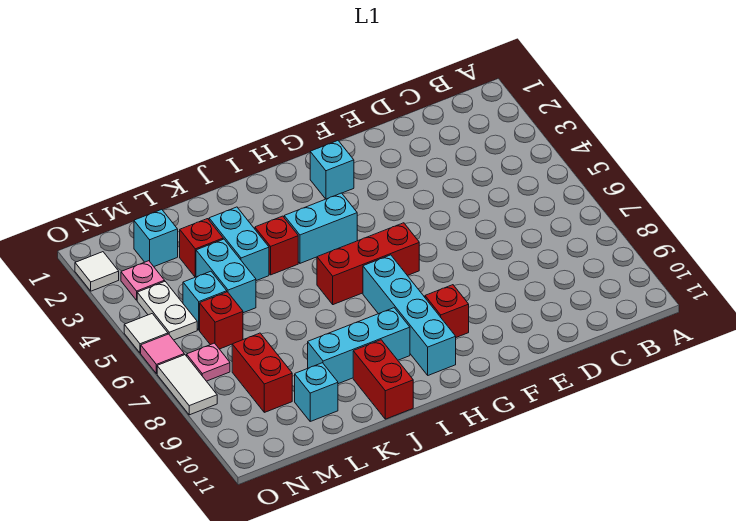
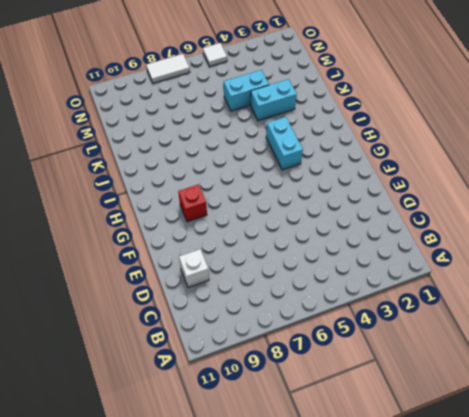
white brick D10 level 1 -> none
none -> cyan brick G2 level 1
none -> red brick G6:I6 level 1
none -> cyan brick H7:H10 level 1

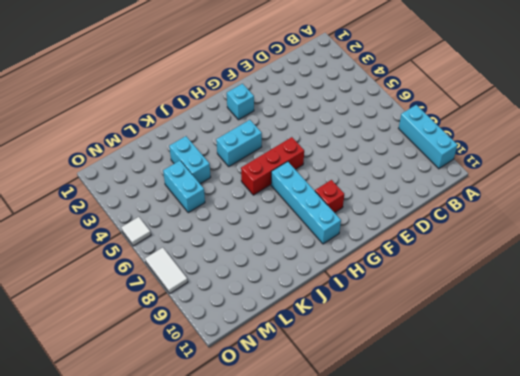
cyan brick A8:A10 level 1 -> cyan brick I9:K9 level 1
none -> red brick J4 level 1
none -> red brick J10:J11 level 1
none -> red brick L3 level 1

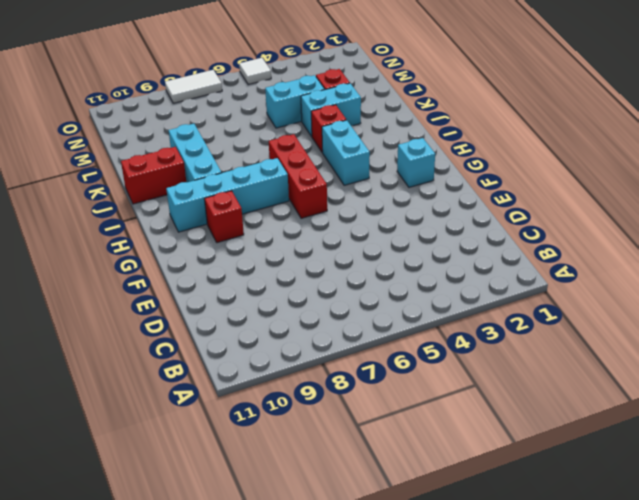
none -> cyan brick L10 level 1
none -> cyan brick M2 level 1
none -> cyan brick M5 level 1

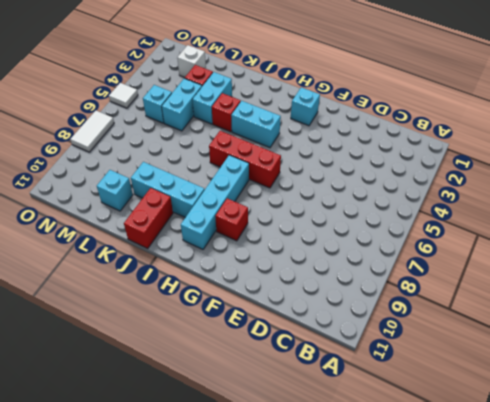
white brick M2 level 1 -> cyan brick M2 level 1
none -> red brick M6 level 1
none -> red brick M8:M9 level 1
none -> pink plate N3 level 1

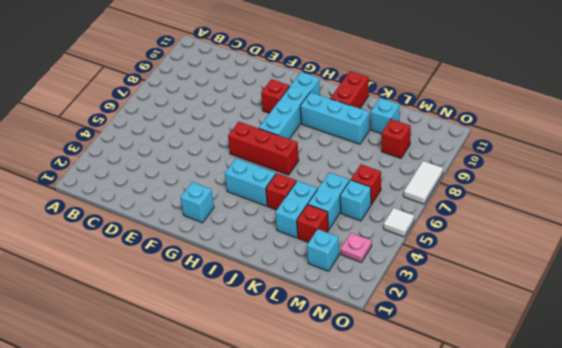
red brick M9 level 1 -> red brick M8:M9 level 1
none -> white plate N4:N5 level 1
none -> pink plate N7 level 1
none -> white tile O2 level 1

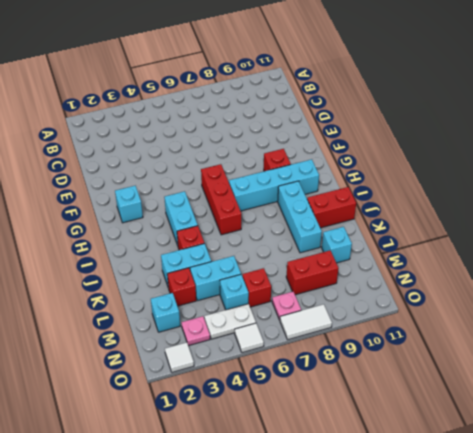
none -> pink tile O6 level 1

